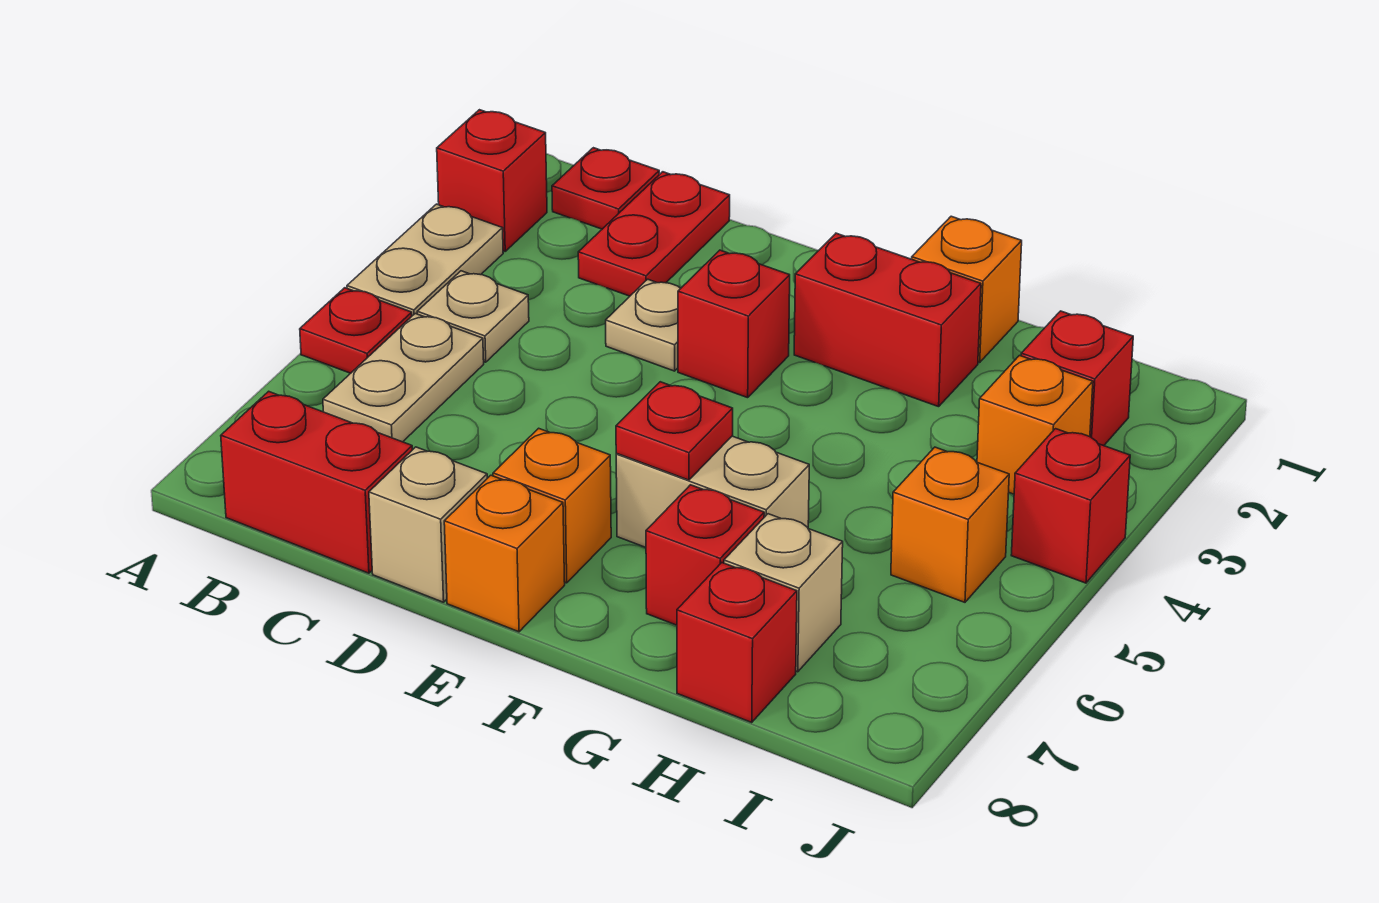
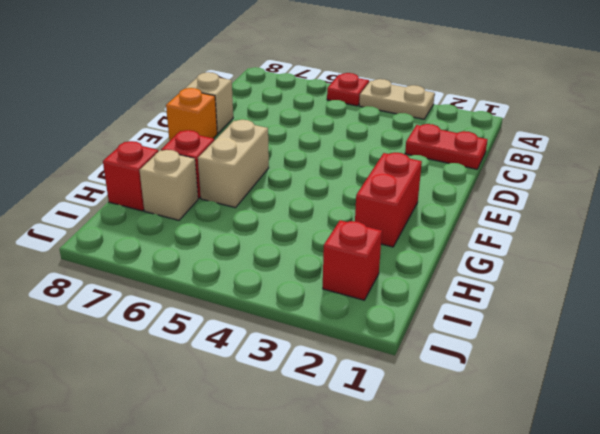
none -> red brick A2 level 1
none -> red plate B1 level 1
none -> tan plate B4 level 1

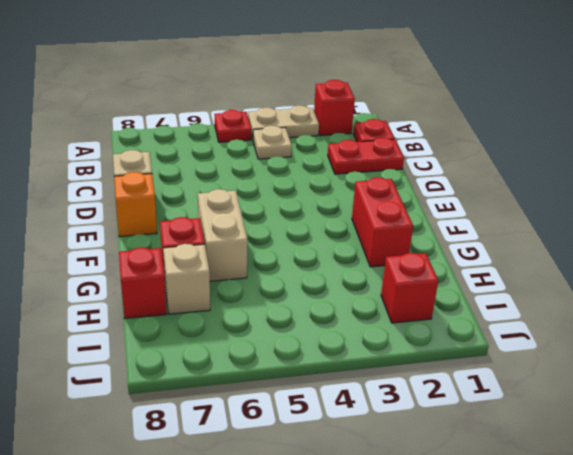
none -> tan plate B5:B6 level 1
none -> red brick B8:C8 level 1
none -> tan plate D3 level 1

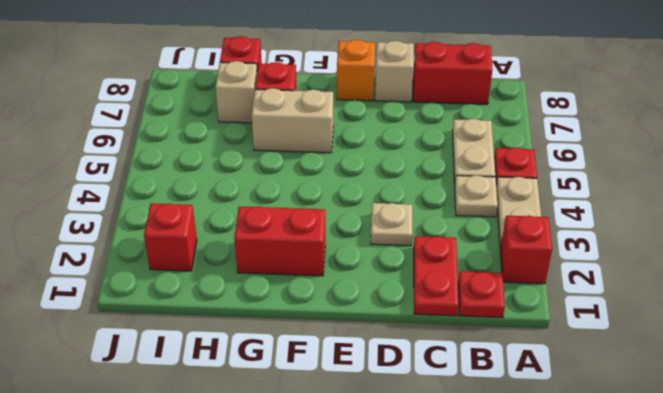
none -> red brick E3 level 1
none -> orange brick E7 level 1
none -> orange brick G1 level 1

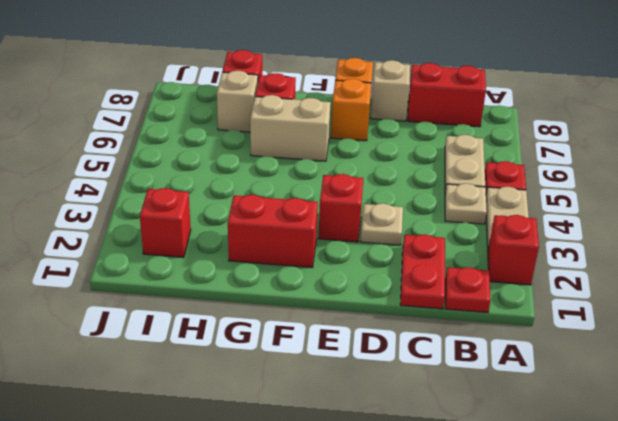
none -> orange brick G1 level 1
none -> orange brick I3 level 1
none -> orange brick I5 level 1

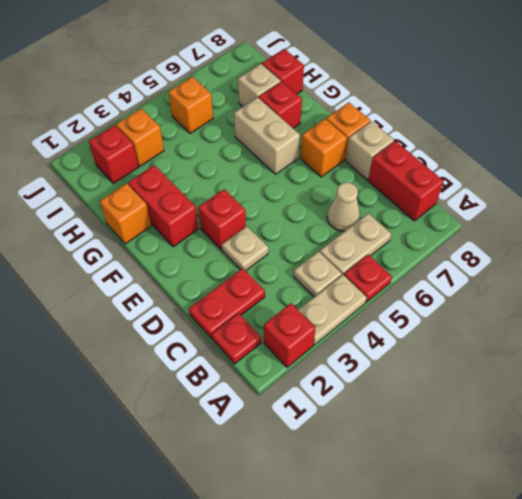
tan cone C6 level 1 -> none
none -> red brick J4 level 1
none -> red plate F6 level 2

